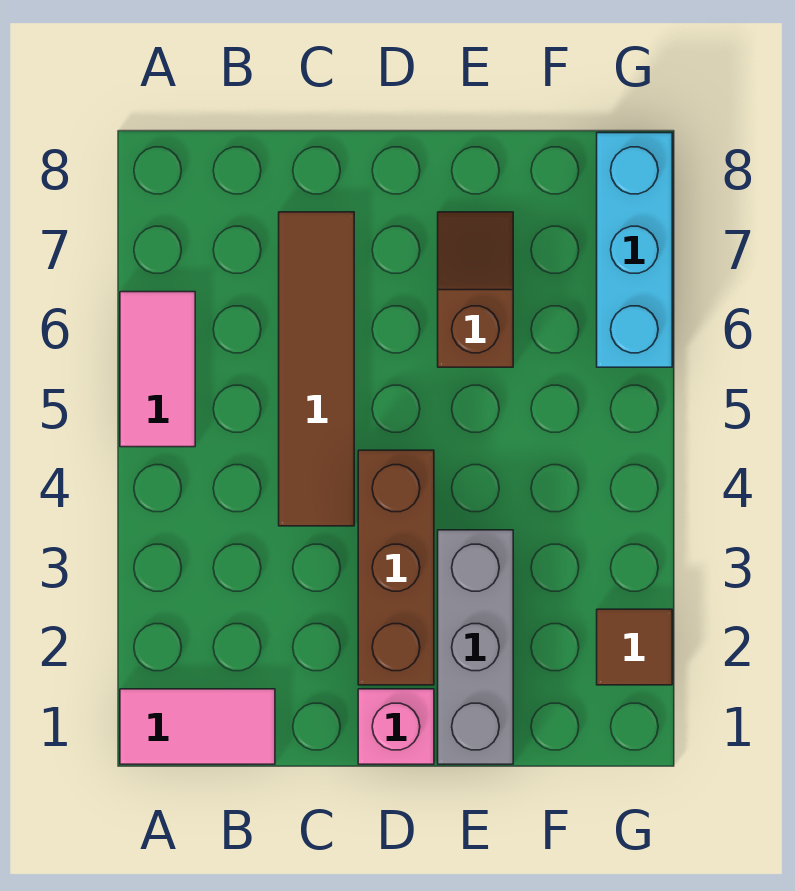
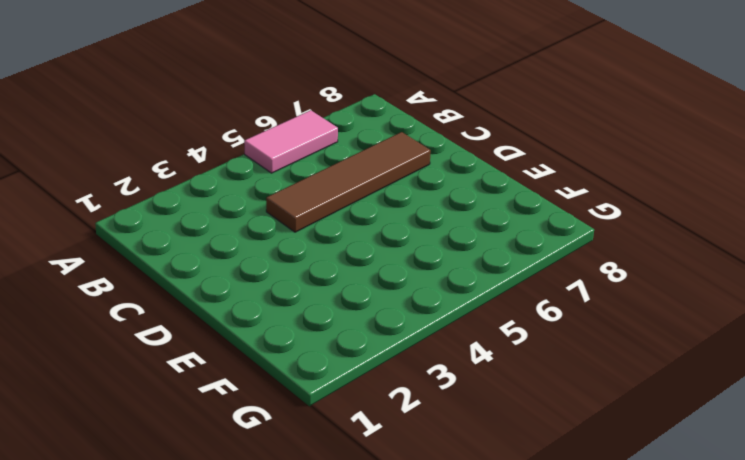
none -> pink tile A1:B1 level 1
none -> pink brick D1 level 1

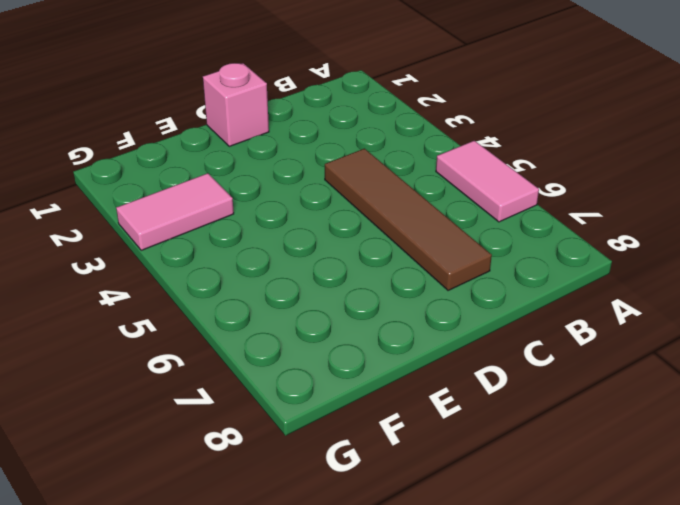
pink tile F3:G3 level 1 -> pink tile A1:B1 level 1
none -> brown brick D2:D4 level 1
none -> grey brick E1:E3 level 1

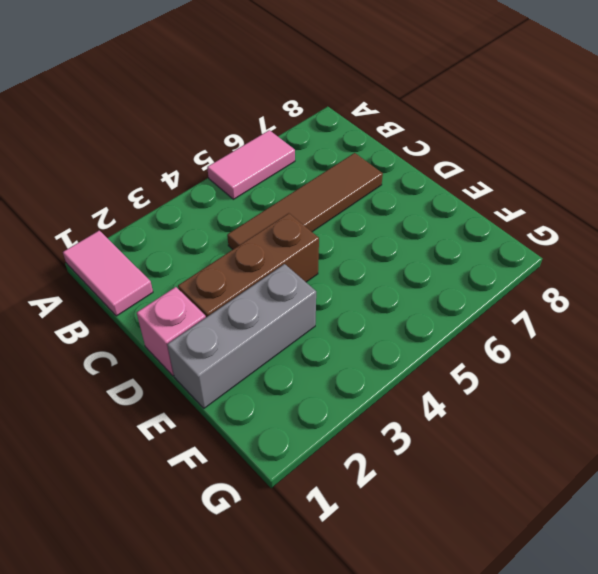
none -> brown slope E6:E7 level 1 top 6
none -> brown tile G2 level 1

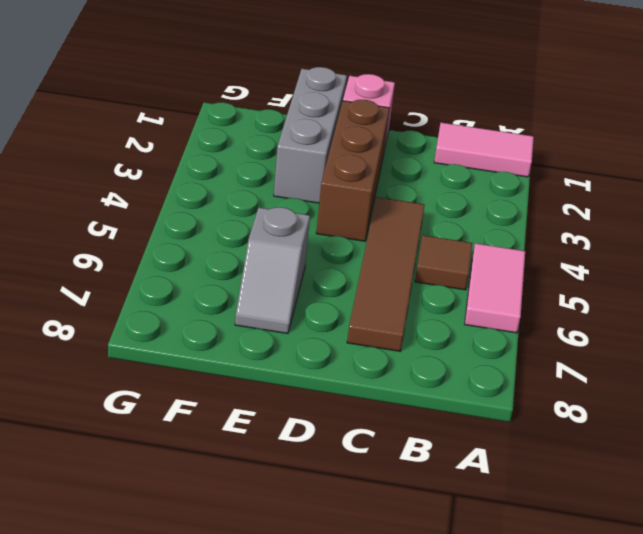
brown tile B5 level 1 -> brown tile G2 level 1
grey slope E6:E7 level 1 top 6 -> brown slope E6:E7 level 1 top 6
none -> cyan brick G6:G8 level 1

